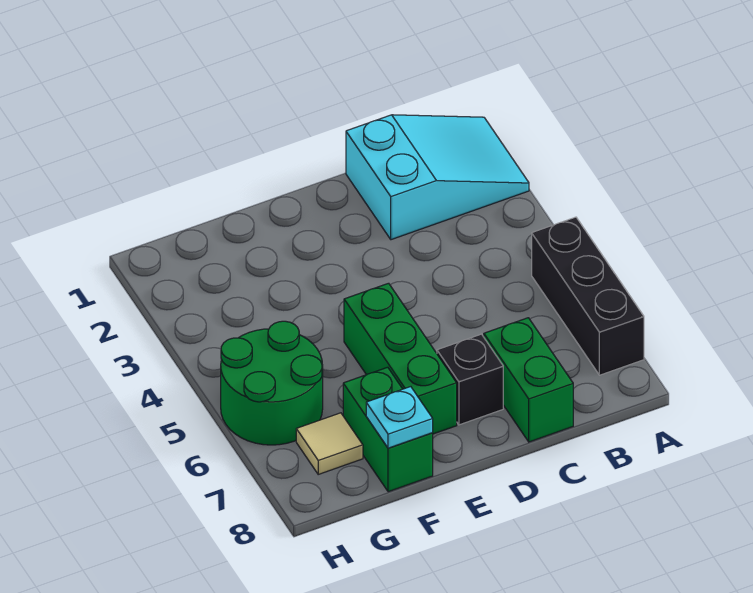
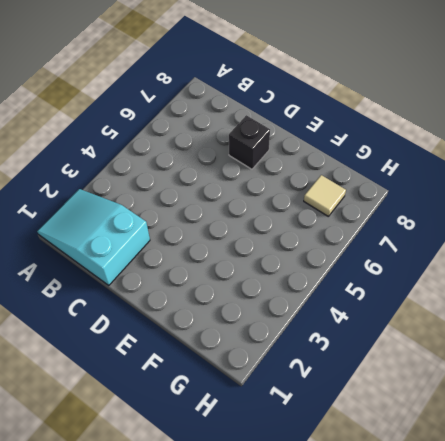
none -> black brick A5:A7 level 1
none -> green brick C7:C8 level 1

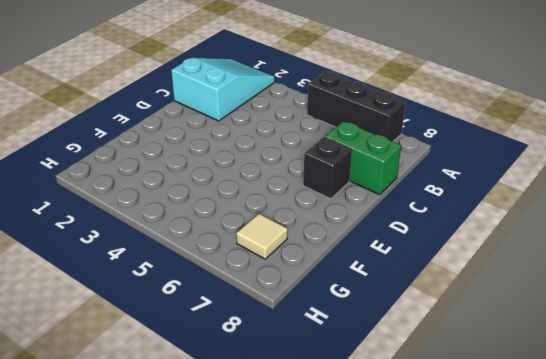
none -> green brick E5:E7 level 1
none -> green brick F7:F8 level 1

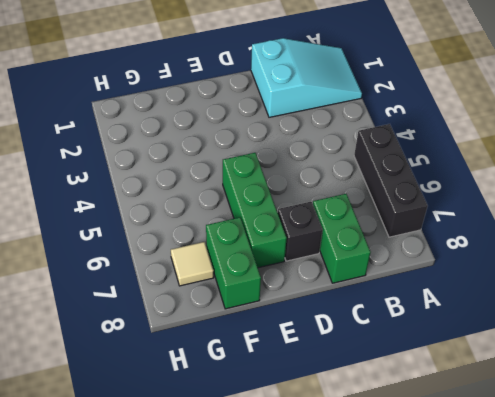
none -> green round brick G5:H6 level 1
none -> cyan plate F8 level 2

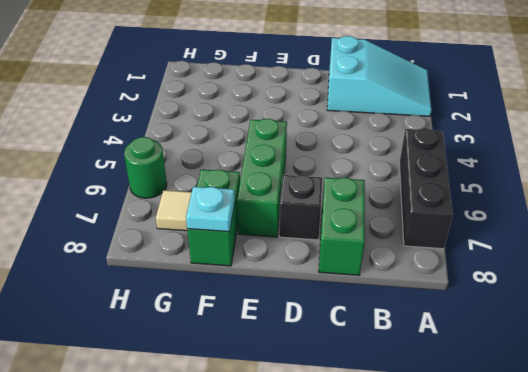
green round brick H6 level 1 -> green round brick G5:H6 level 1

